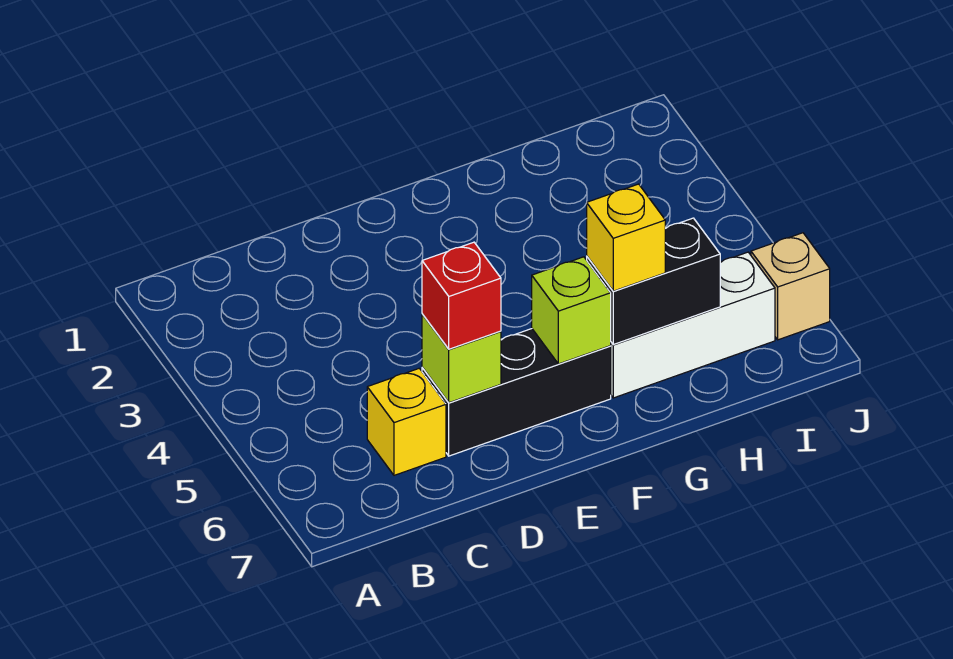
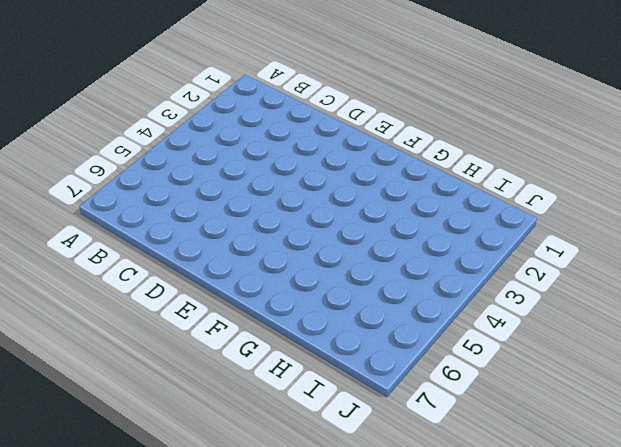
none -> yellow brick C6 level 1
none -> black brick D6:F6 level 1

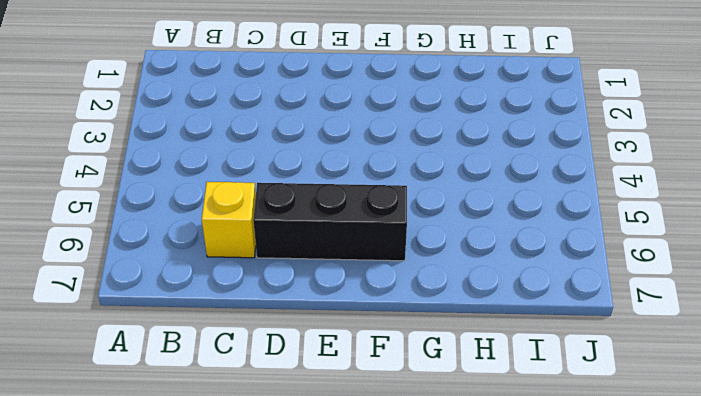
none -> white brick G6:I6 level 1
none -> tan brick J6 level 1

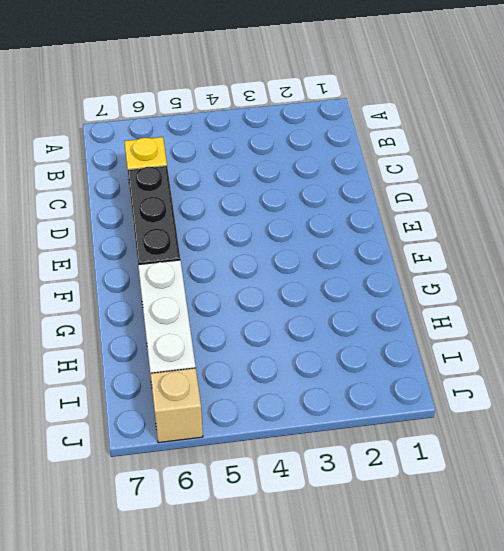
none -> lime brick D6 level 2
none -> lime brick F6 level 2

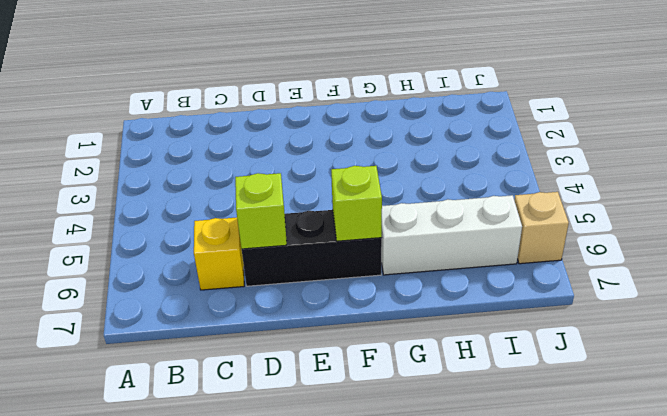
none -> black brick G6:H6 level 2
none -> red brick D6 level 3

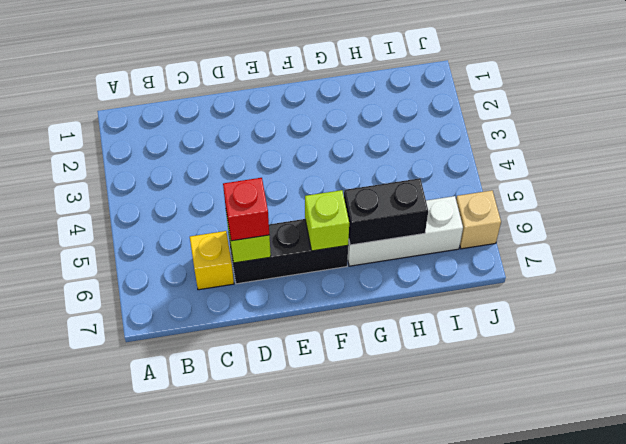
none -> yellow brick G6 level 3

